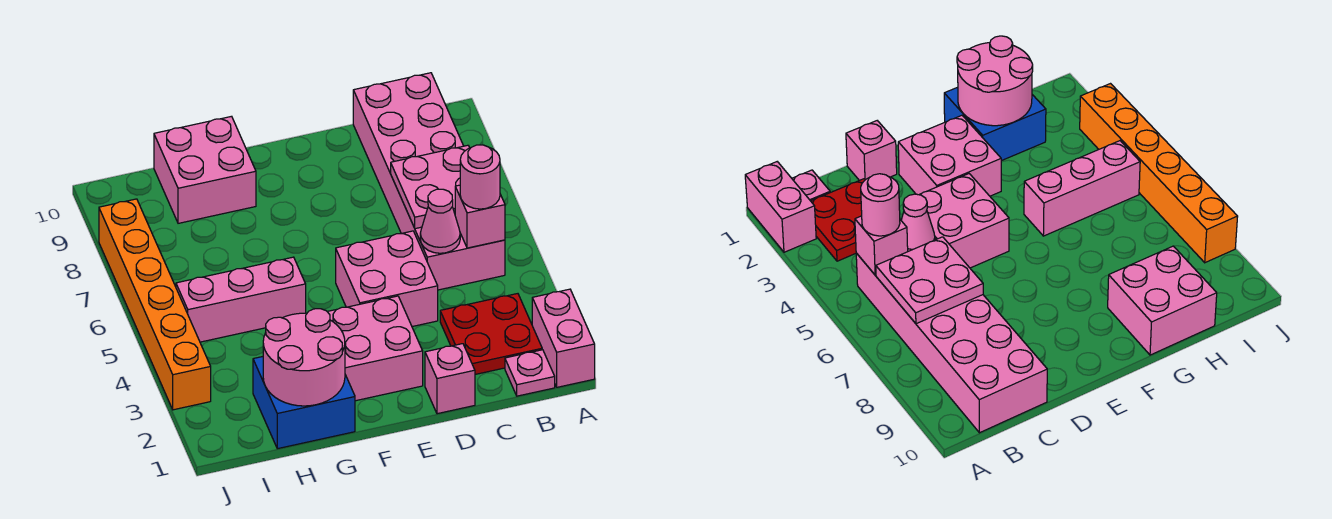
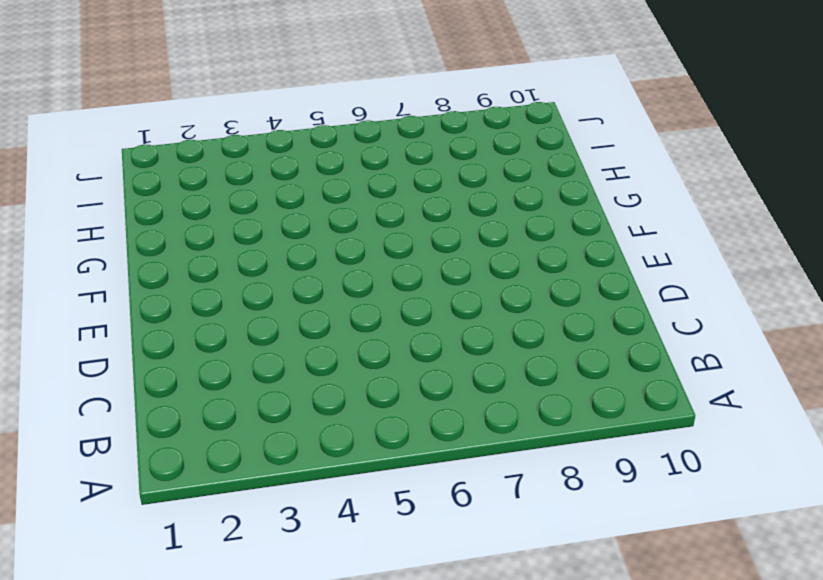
none -> pink brick A1:A2 level 1
none -> pink plate B1 level 1
none -> red plate B2:C3 level 1

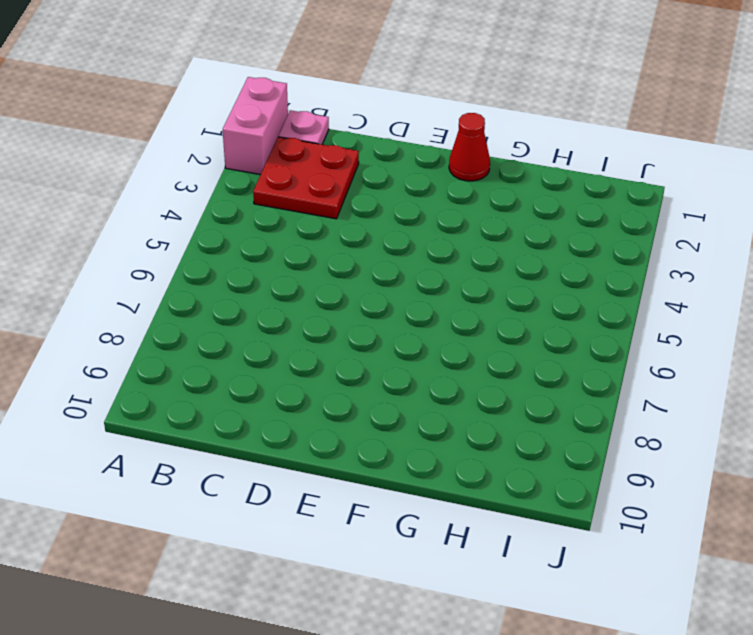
red cone F1 level 1 -> none
none -> pink brick B5:C10 level 1
none -> pink brick D1 level 1
none -> pink brick D4:E5 level 1

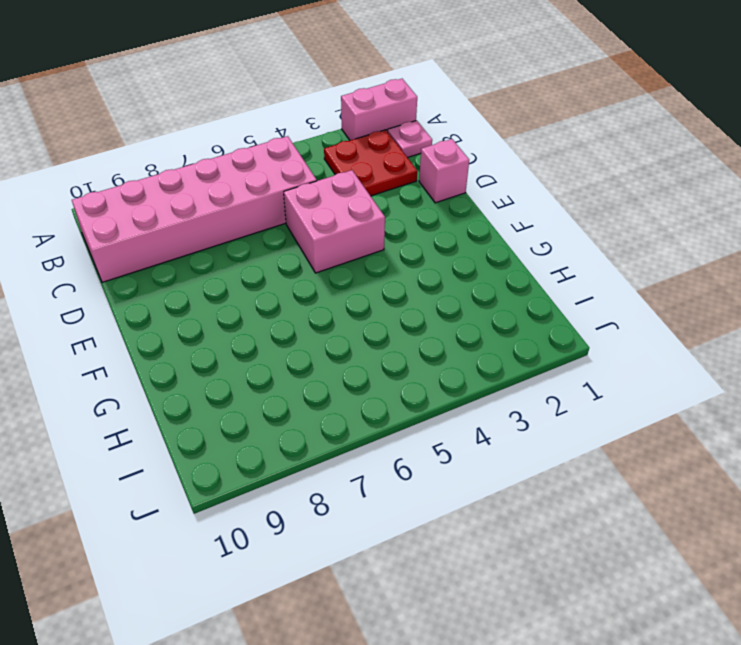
none -> pink brick E2:F3 level 1
none -> blue brick G1:H2 level 1
none -> pink brick G5:I5 level 1

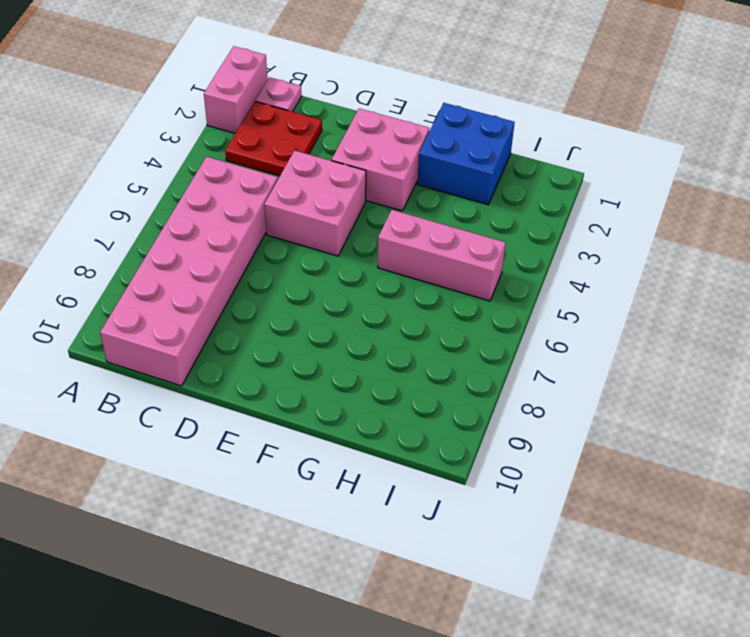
none -> pink brick D1 level 1
none -> pink brick G9:H10 level 1
none -> orange brick J3:J8 level 1

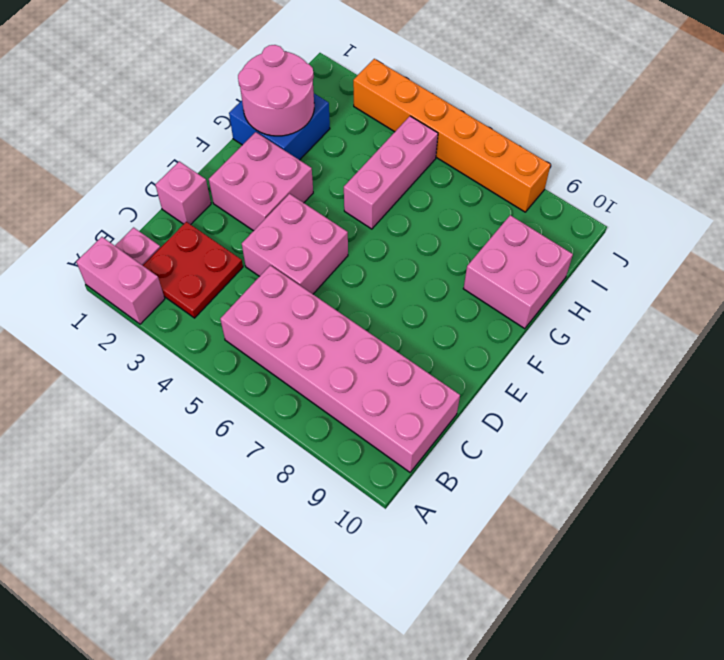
none -> pink brick B5 level 2
none -> pink plate B6:C7 level 2
none -> pink cone C5 level 2

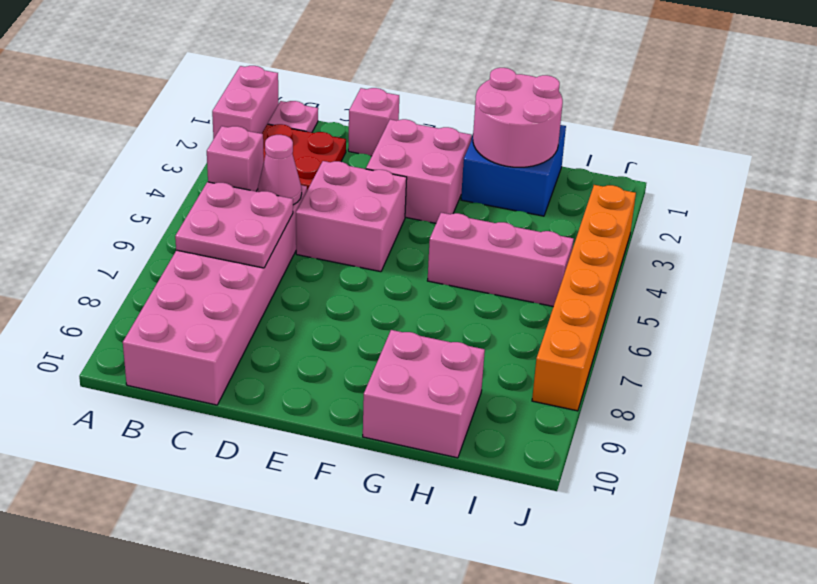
none -> pink round brick B5 level 3

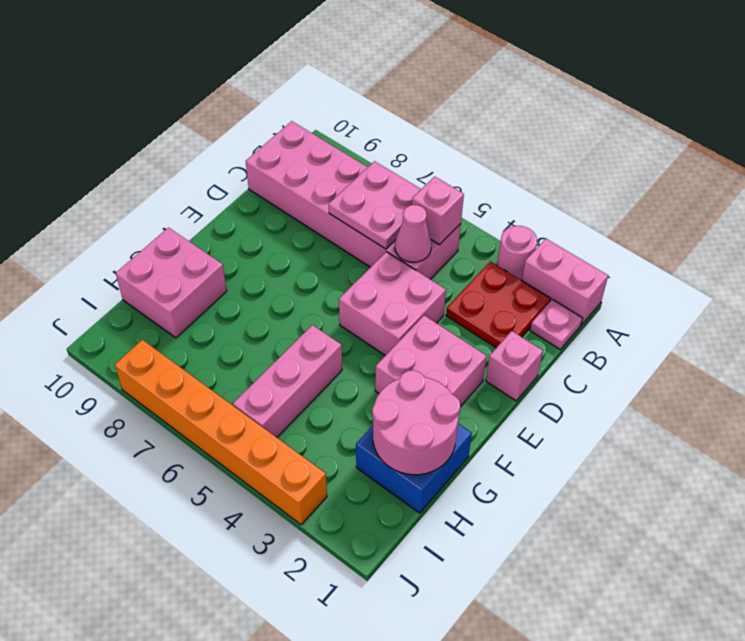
pink round brick A3 level 1 -> pink round brick B5 level 3

